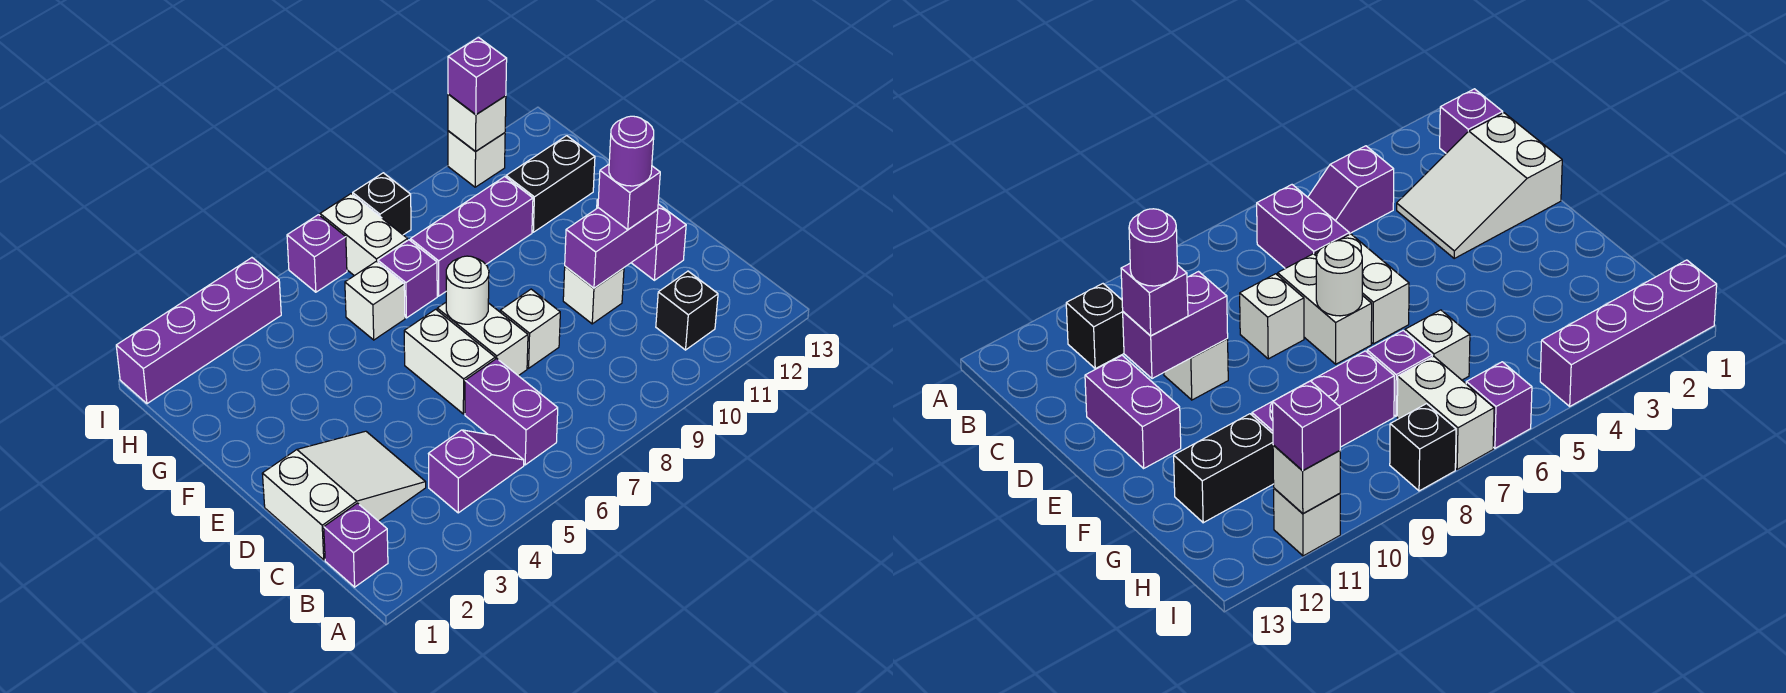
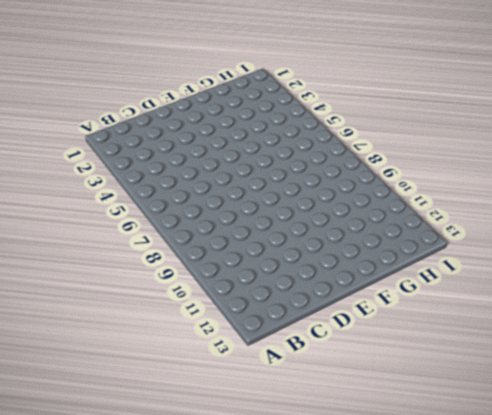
none -> purple brick B1 level 1
none -> purple slope B4:B5 level 1 top 4
none -> purple brick B6:C6 level 1

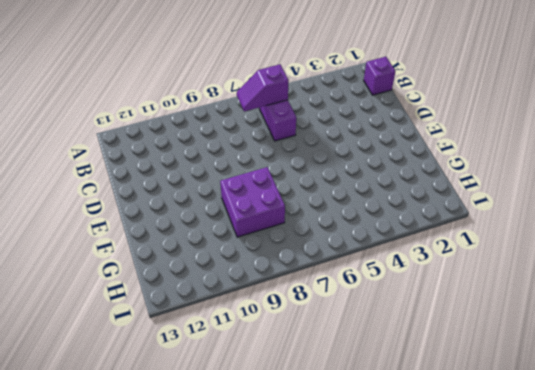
purple slope B6:B7 level 2 top 6 -> purple slope B4:B5 level 1 top 4
purple brick F8:G9 level 1 -> purple brick G8:G10 level 1
none -> black brick B11 level 1
none -> white slope C1:D3 level 1 top 1
none -> white brick D6:E6 level 1

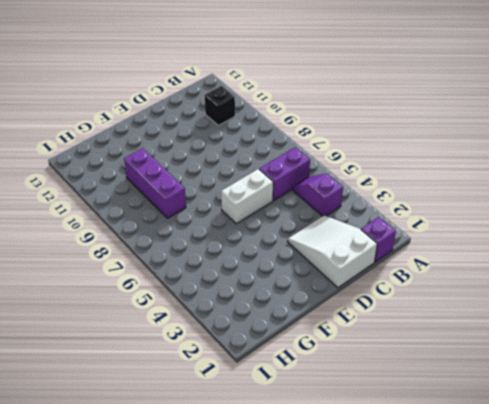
none -> white brick D7:E7 level 1
none -> white brick D8 level 1
none -> white brick D10 level 1

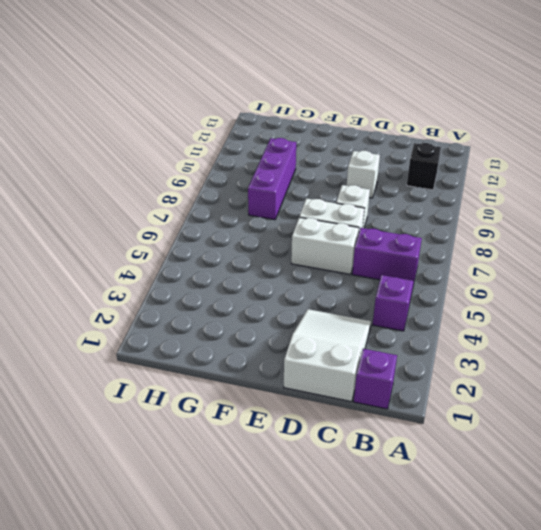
none -> purple brick D12:E12 level 1
none -> white brick G6 level 1
none -> purple brick G7 level 1

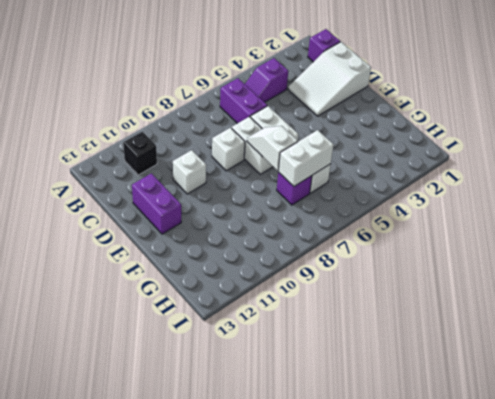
white slope E7:F7 level 2 top F -> white round brick E7 level 2
white brick G6:G7 level 2 -> white brick H7:I7 level 1
none -> purple brick G8:G10 level 1
none -> black brick G11:G12 level 1
none -> purple brick I1:I4 level 1

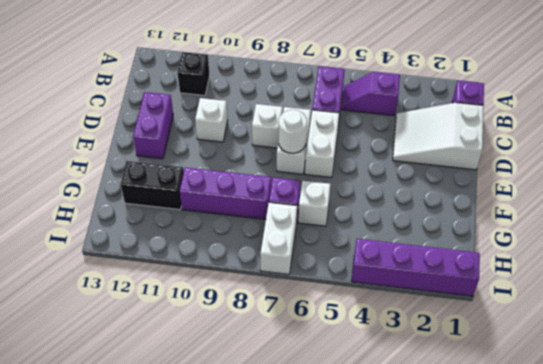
none -> purple brick I6 level 1
none -> black brick I8 level 1
none -> white brick I11 level 1

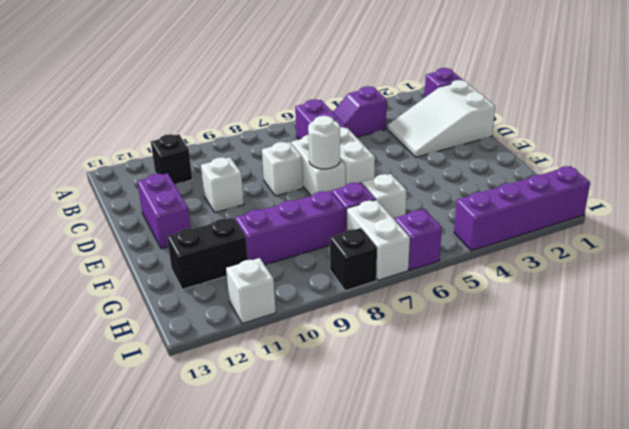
none -> purple brick D10:D11 level 2
none -> white brick I11 level 2
none -> purple brick D11 level 3

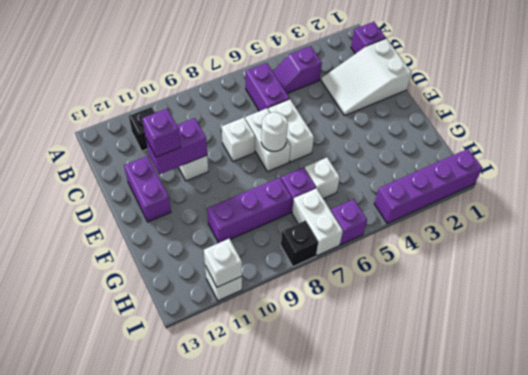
none -> black brick G11:G12 level 1
none -> purple brick I11 level 3
none -> purple round brick D11 level 4

